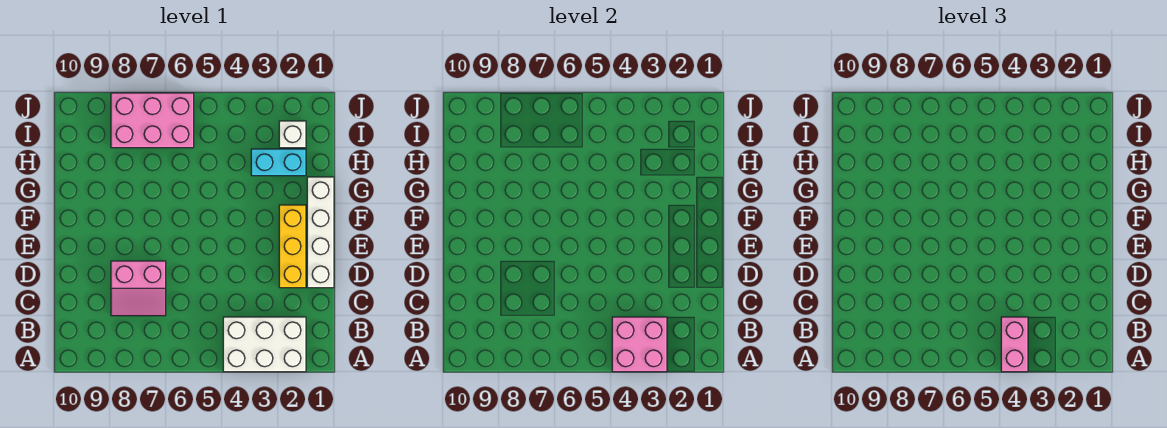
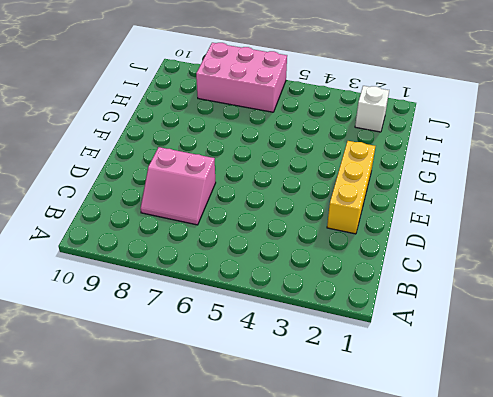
none -> white brick A2:B4 level 1
none -> white brick D1:G1 level 1

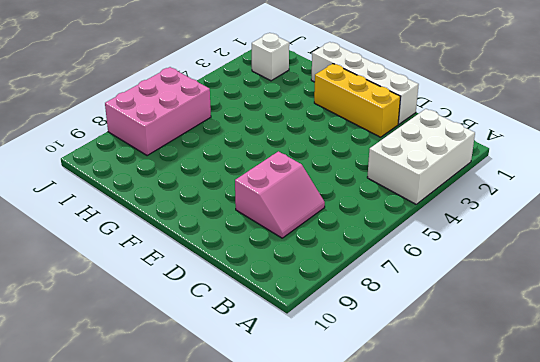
none -> cyan brick H2:H3 level 1
none -> pink brick A3:B4 level 2

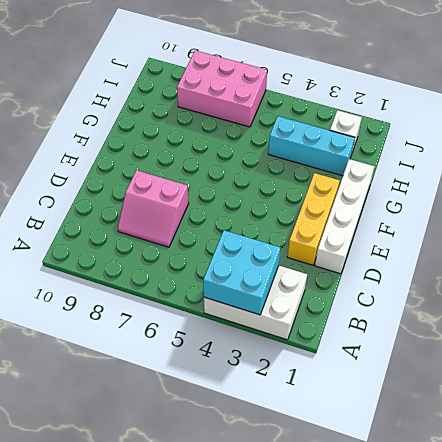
cyan brick A3:B4 level 2 -> pink brick A3:B4 level 2
cyan brick H2:H4 level 1 -> cyan brick H2:H3 level 1
none -> pink brick A4:B4 level 3

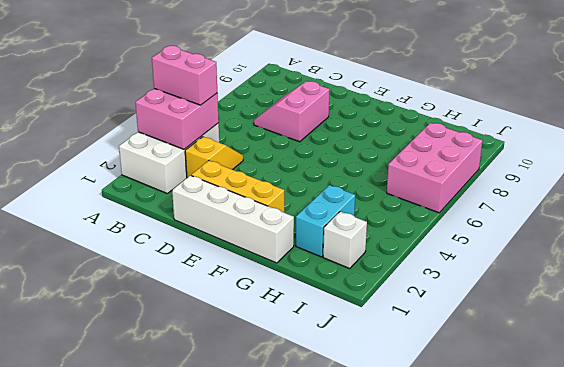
yellow slope C3:C4 level 1 top 3 -> none

